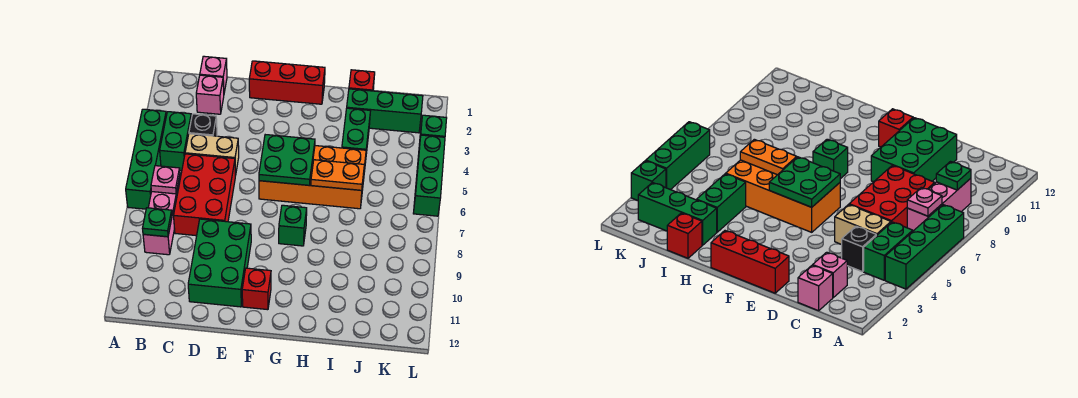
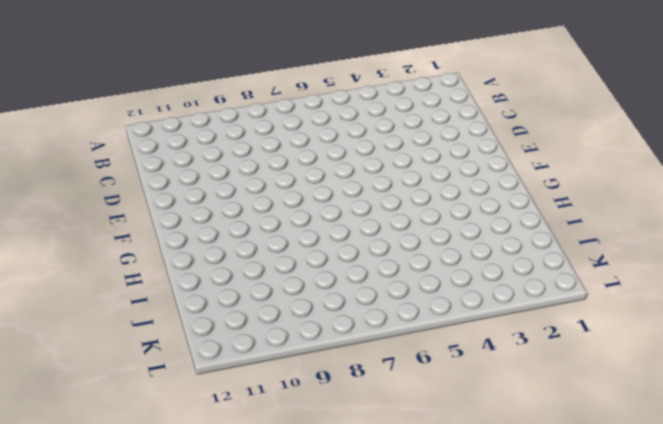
none -> green brick A4:A7 level 1
none -> green brick B4:B5 level 1
none -> pink brick B7:B9 level 1

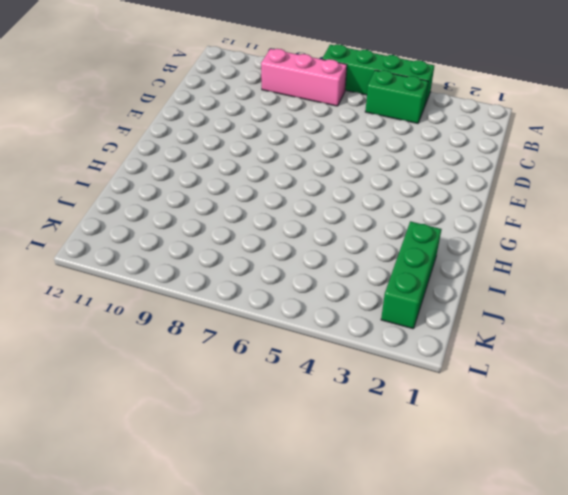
none -> pink brick C1 level 1
none -> pink brick C2 level 1
none -> black brick C4 level 1

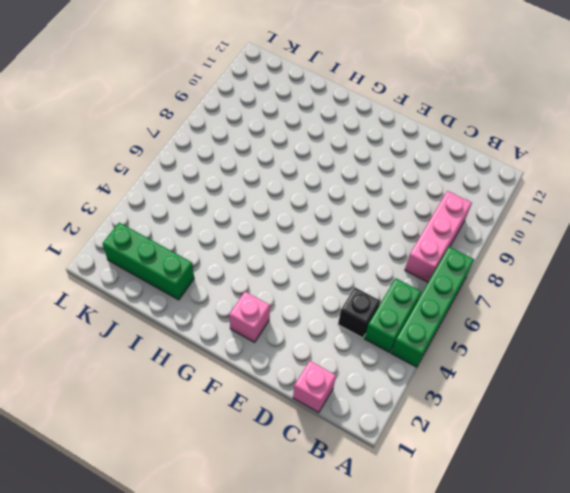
pink brick F2 level 1 -> pink brick C2 level 1
none -> tan brick C5:D5 level 1
none -> red brick C6:D8 level 1
none -> green brick D9:E11 level 1

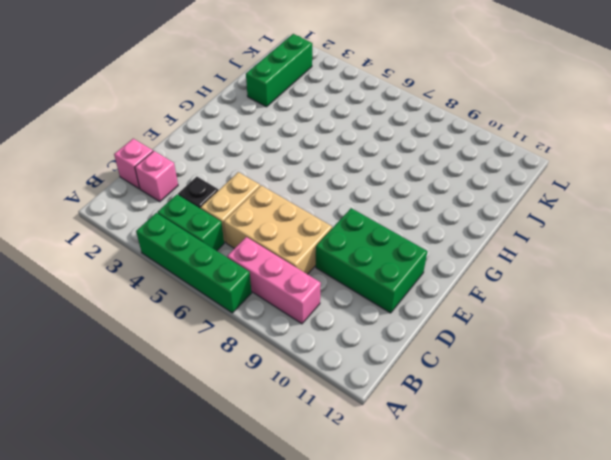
tan brick C6:D8 level 1 -> red brick C6:D8 level 1
none -> red brick E1:G1 level 1
none -> orange brick F5:I6 level 1
none -> red brick F11 level 1

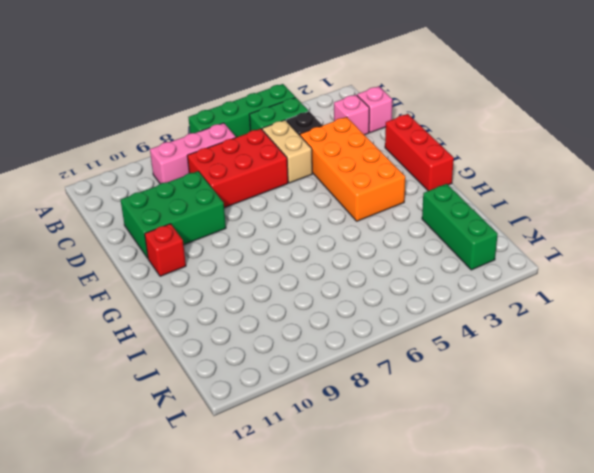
orange brick D3:G4 level 1 -> orange brick F5:I6 level 1
none -> green brick G8 level 1
none -> red brick I1 level 1
none -> green brick I3:I4 level 1

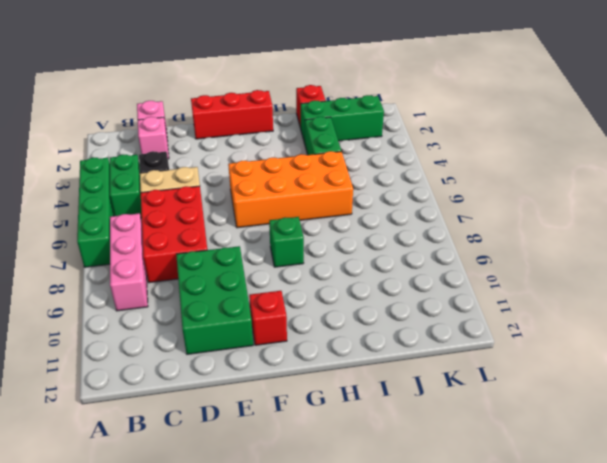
none -> green brick L3 level 1
none -> green brick L4:L6 level 1
none -> pink plate B7 level 2

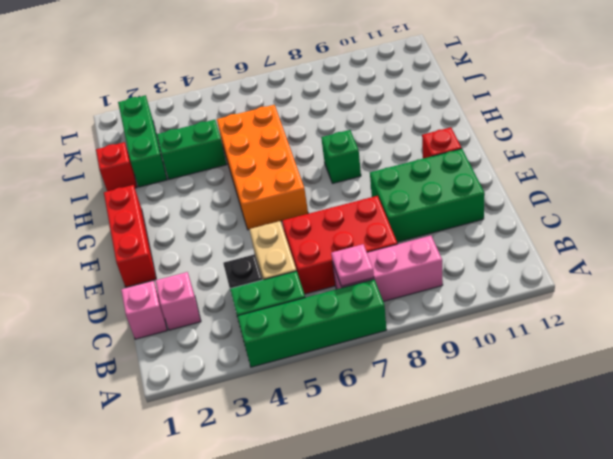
none -> green brick L3 level 1
none -> green brick L4:L6 level 1
none -> green plate B9 level 2

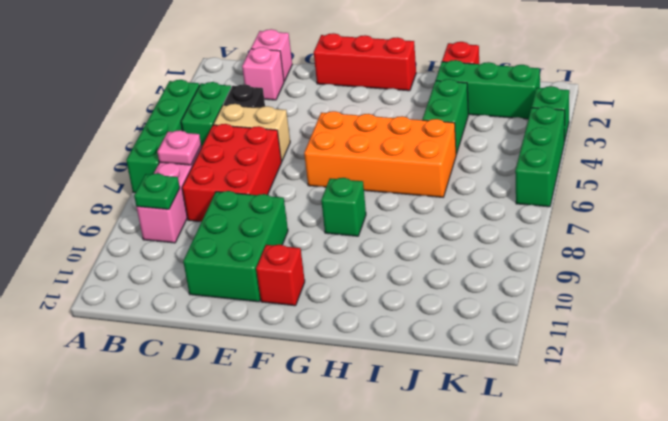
none -> green plate F5:G6 level 2
none -> orange plate H6:I6 level 2

